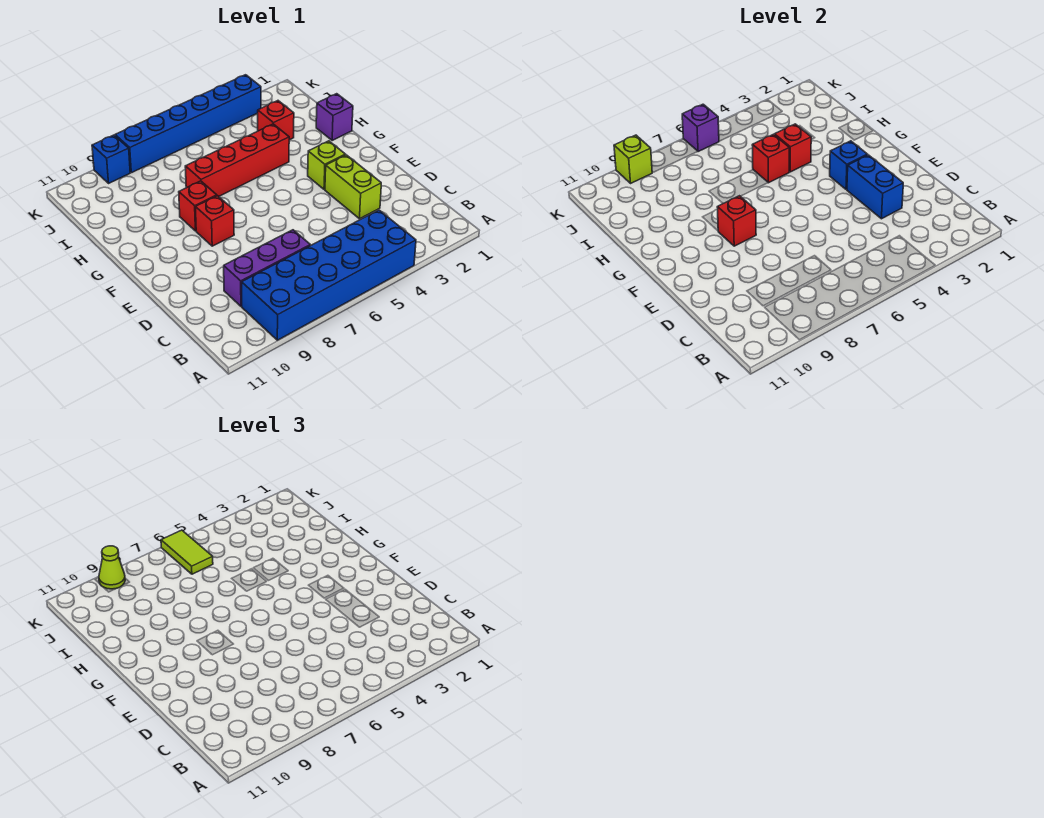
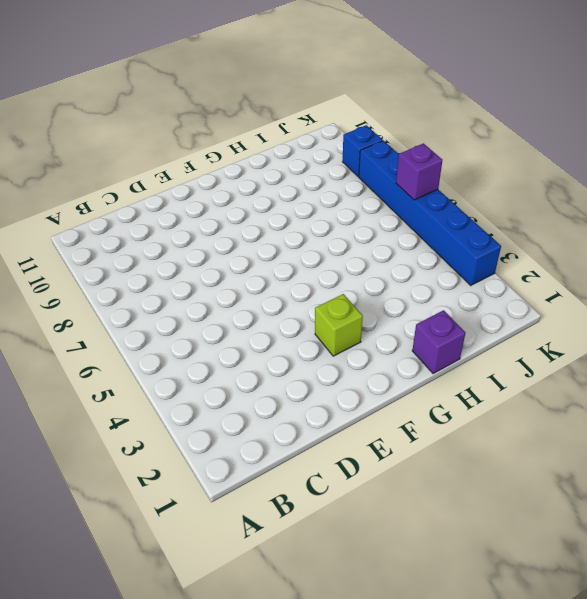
none -> blue brick A4:B9 level 1
none -> purple brick C7:C9 level 1
none -> lime brick D3:E3 level 1

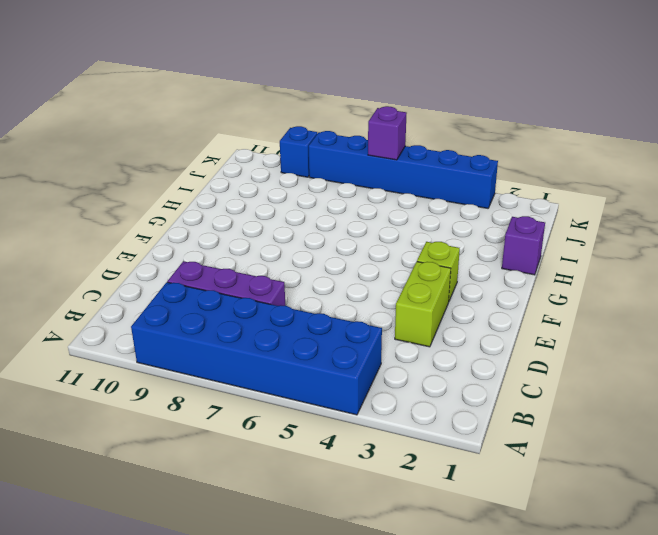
none -> red brick F8 level 1
none -> red brick G8 level 1
none -> red brick H4:H7 level 1

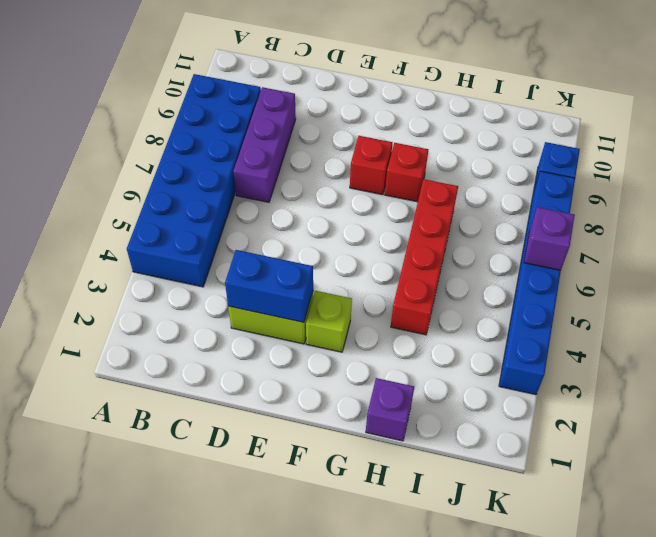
none -> red brick I3 level 1
none -> blue brick F3 level 2
none -> red brick F8 level 2

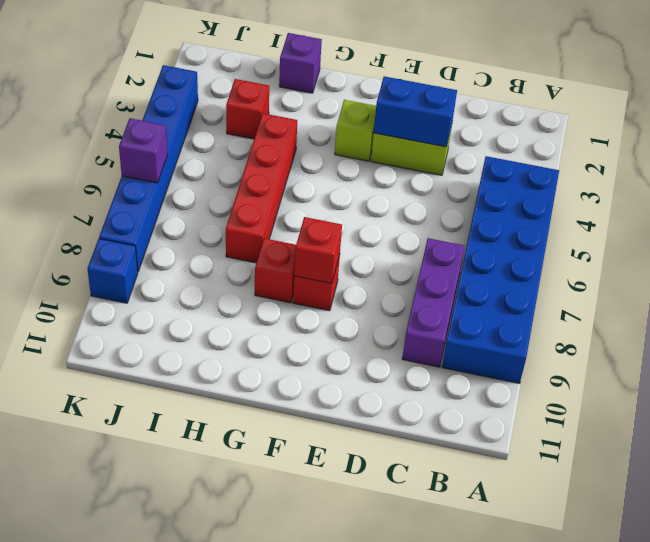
none -> blue brick F3 level 2
none -> red brick H4 level 2
none -> red brick H5 level 2

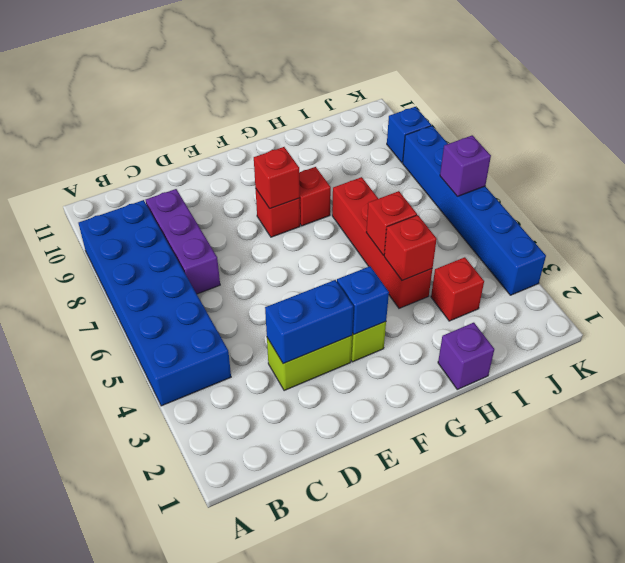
none -> lime brick K9 level 2
none -> lime tile J6:K6 level 3
none -> lime cone K9 level 3

